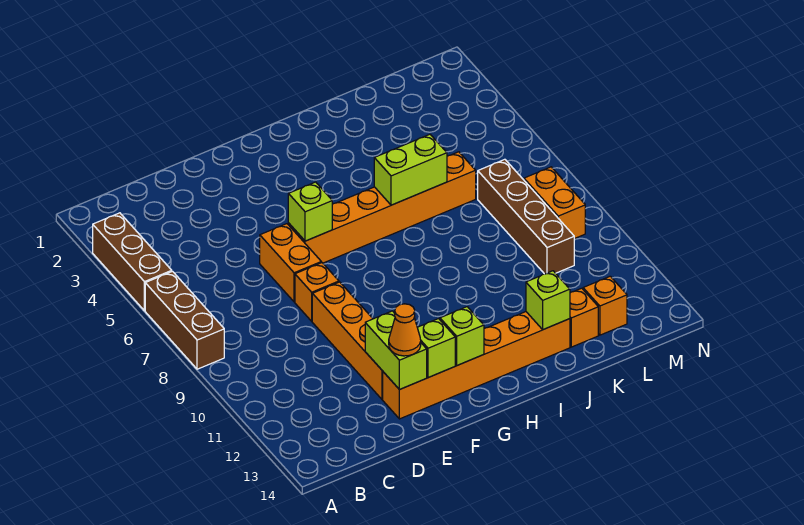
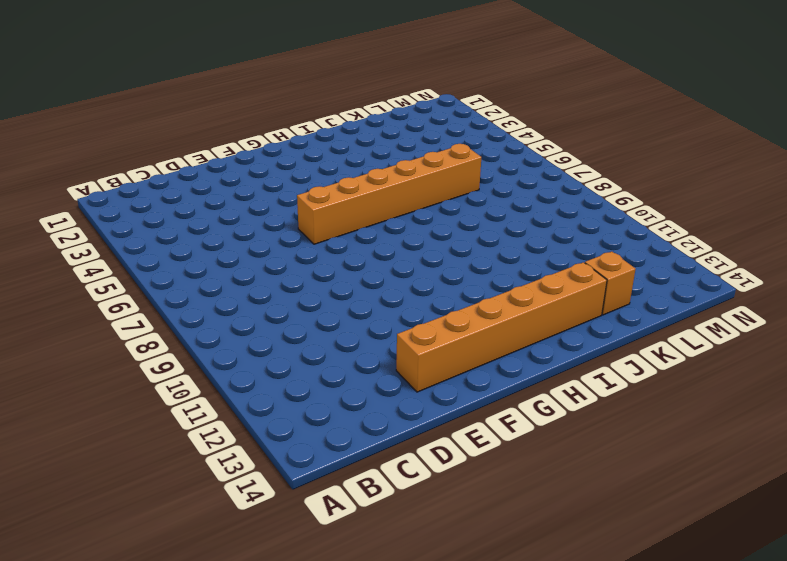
none -> brown brick A3:A5 level 1
none -> brown brick A6:A8 level 1
none -> orange brick E6:E7 level 1

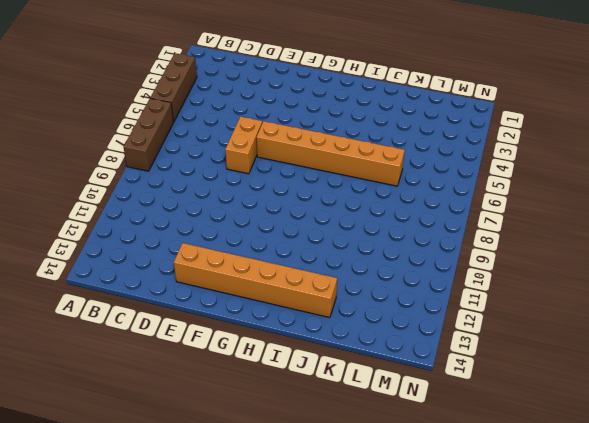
none -> orange brick E8 level 1
none -> orange brick E9:E12 level 1
none -> orange brick K13 level 1

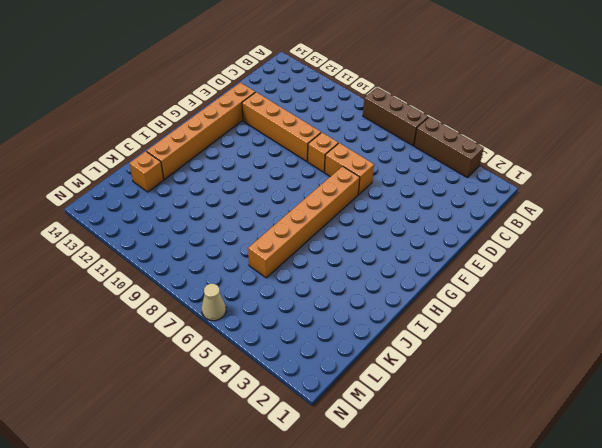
tan cone N6 level 1 -> none
none -> brown brick L7:L10 level 1
none -> orange brick L13 level 1
none -> orange brick M8:M9 level 1

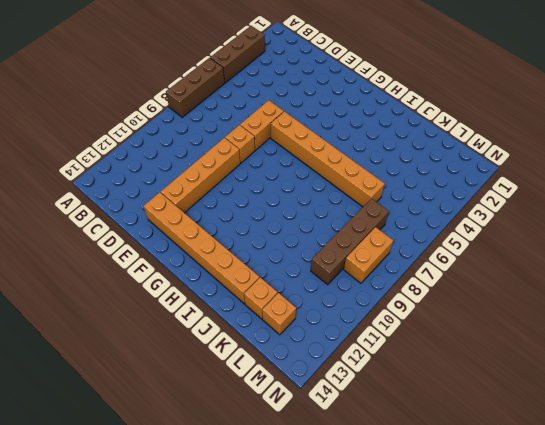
none -> lime brick E12:E13 level 2
none -> lime brick F6 level 2
none -> lime brick F13 level 2

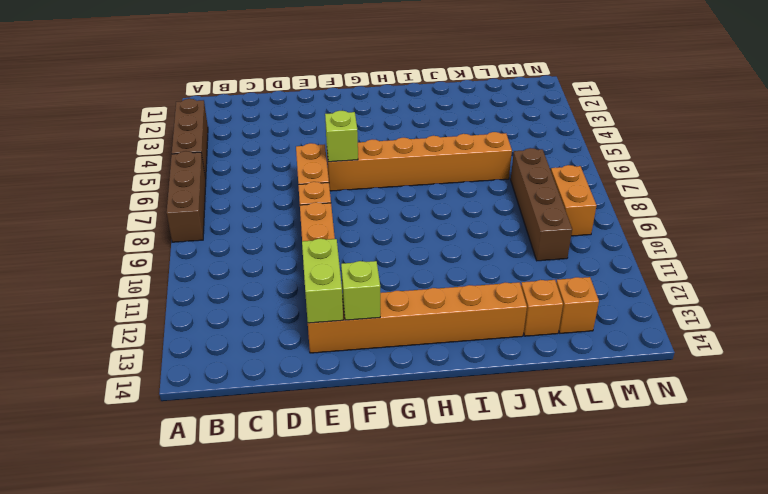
none -> lime brick G13 level 2
none -> lime brick I6:J6 level 2
none -> lime brick J13 level 2

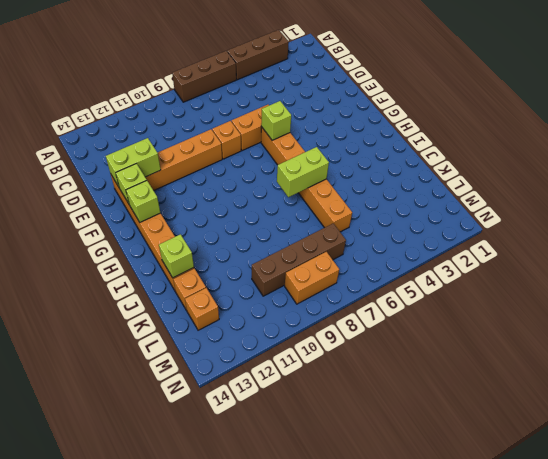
lime brick I6:I7 level 2 -> lime brick I6:J6 level 2
none -> orange cone E13 level 3

